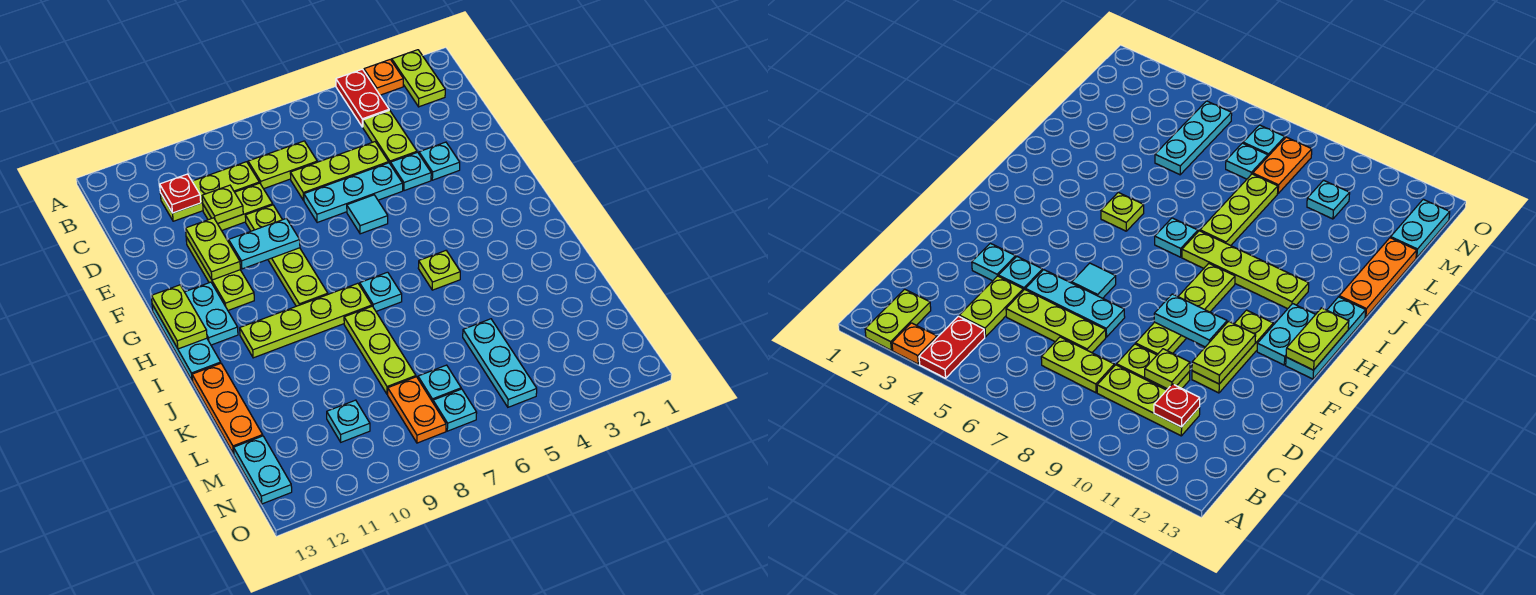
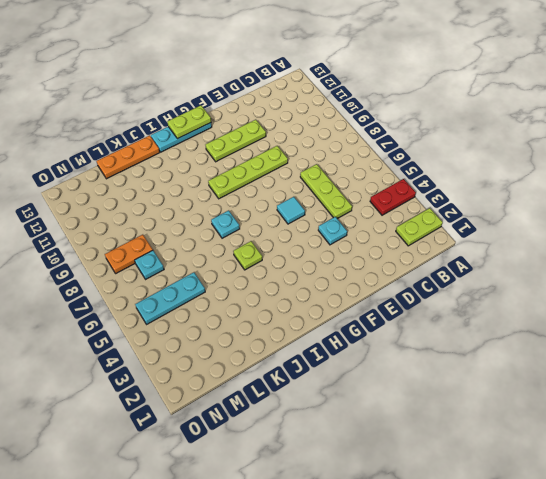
none -> orange plate A3 level 1
none -> lime plate C4:D4 level 1
none -> lime plate C7:C8 level 1
none -> lime plate C9:C11 level 1

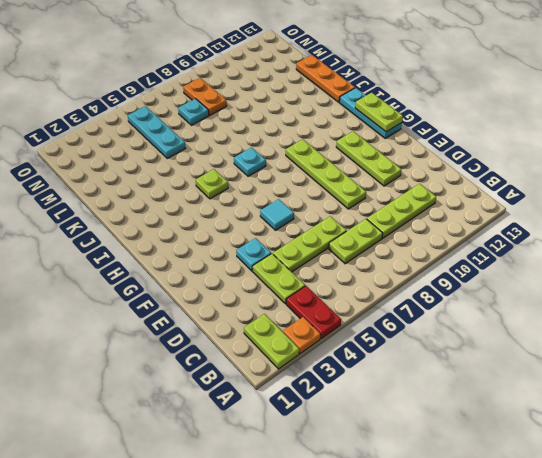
none -> lime plate D9:D10 level 1
none -> cyan plate E3 level 1
none -> cyan plate E5:E7 level 1
none -> cyan plate G12:H12 level 1

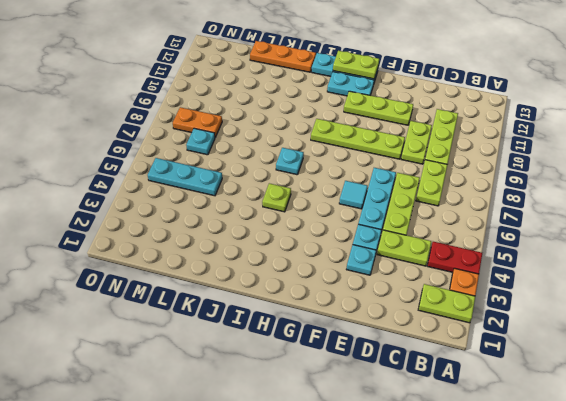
none -> lime plate I8:I11 level 1
none -> lime plate J8:L8 level 1
none -> cyan plate M10 level 1
none -> cyan plate M13:N13 level 1

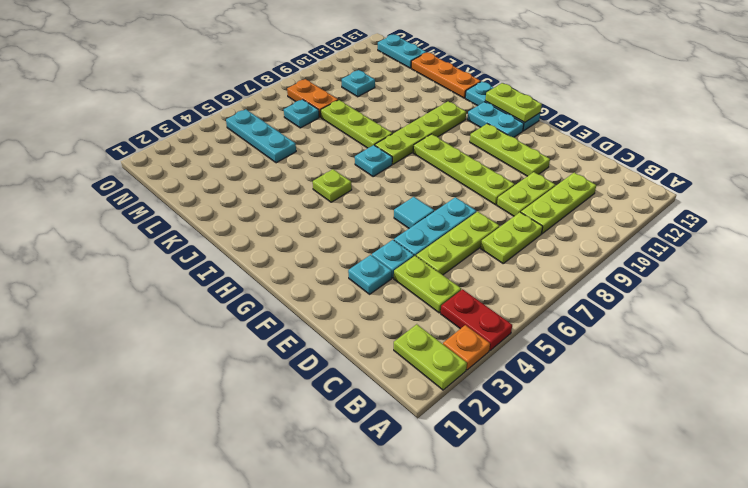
none -> cyan plate N7 level 1
none -> red plate C11 level 2
none -> lime plate D10 level 2
none -> lime plate E11:F11 level 2

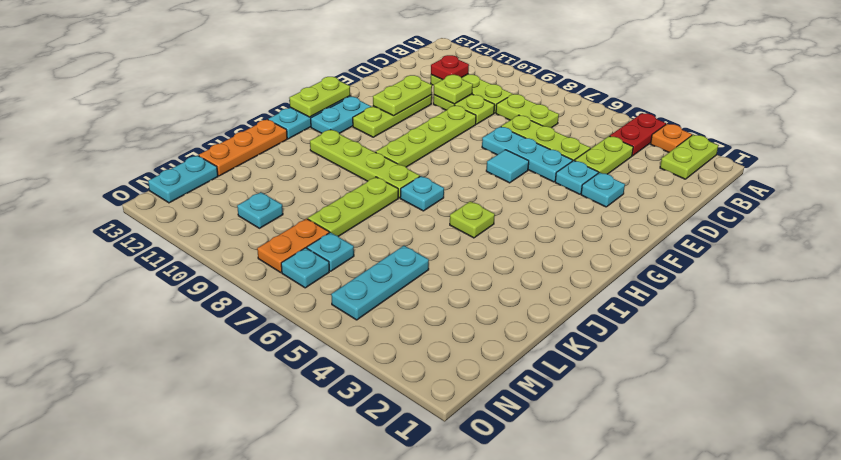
none -> cyan plate F9:F10 level 2

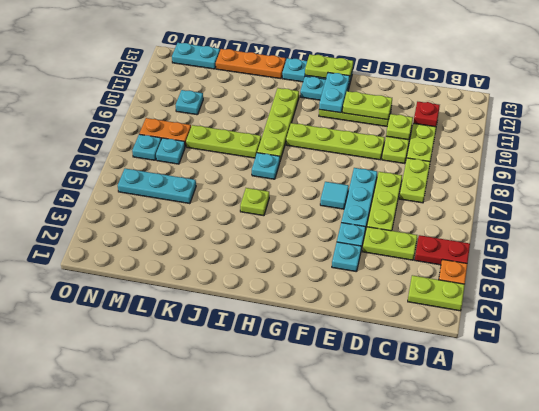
cyan plate G11:G12 level 2 -> cyan plate F9:F10 level 2

